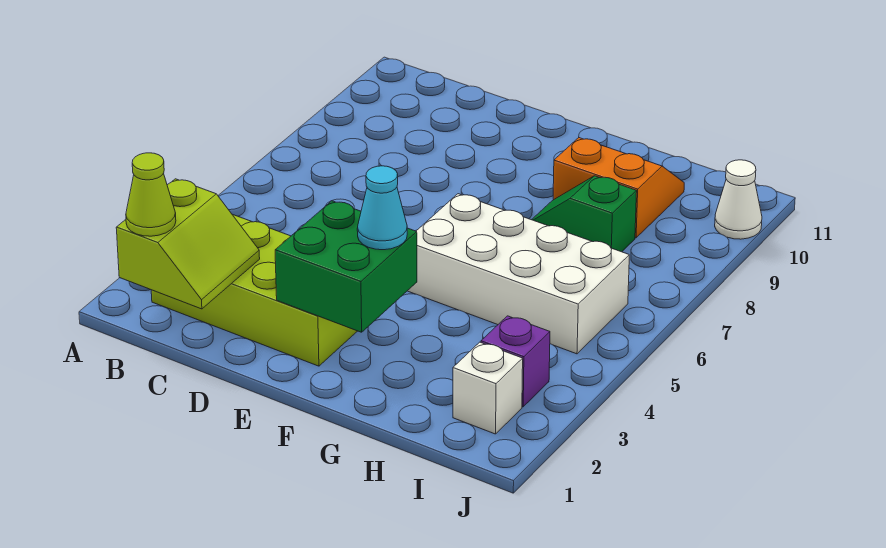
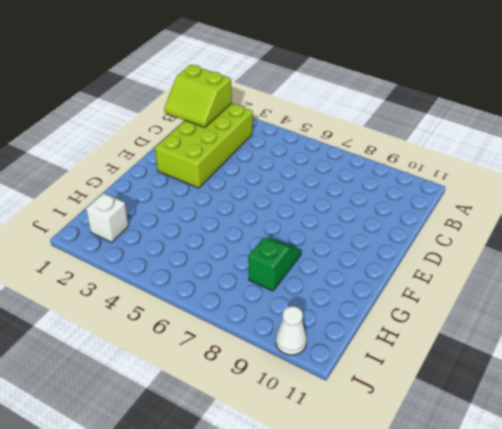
none -> white brick F5:I6 level 1
none -> orange slope G9:H10 level 1 top 9

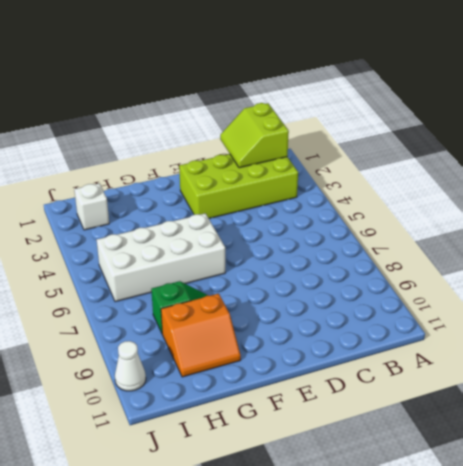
none -> purple brick I3 level 1
none -> green brick E2:F3 level 2

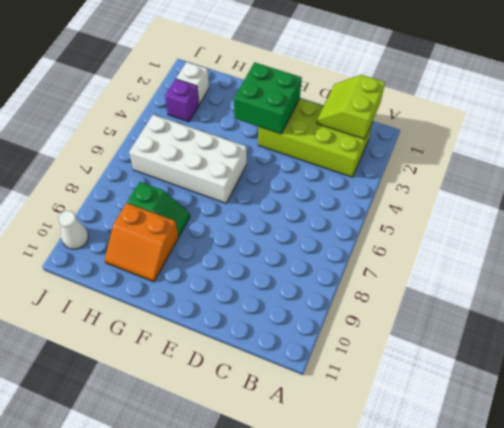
none -> lime cone B1 level 3
none -> cyan cone F3 level 3

